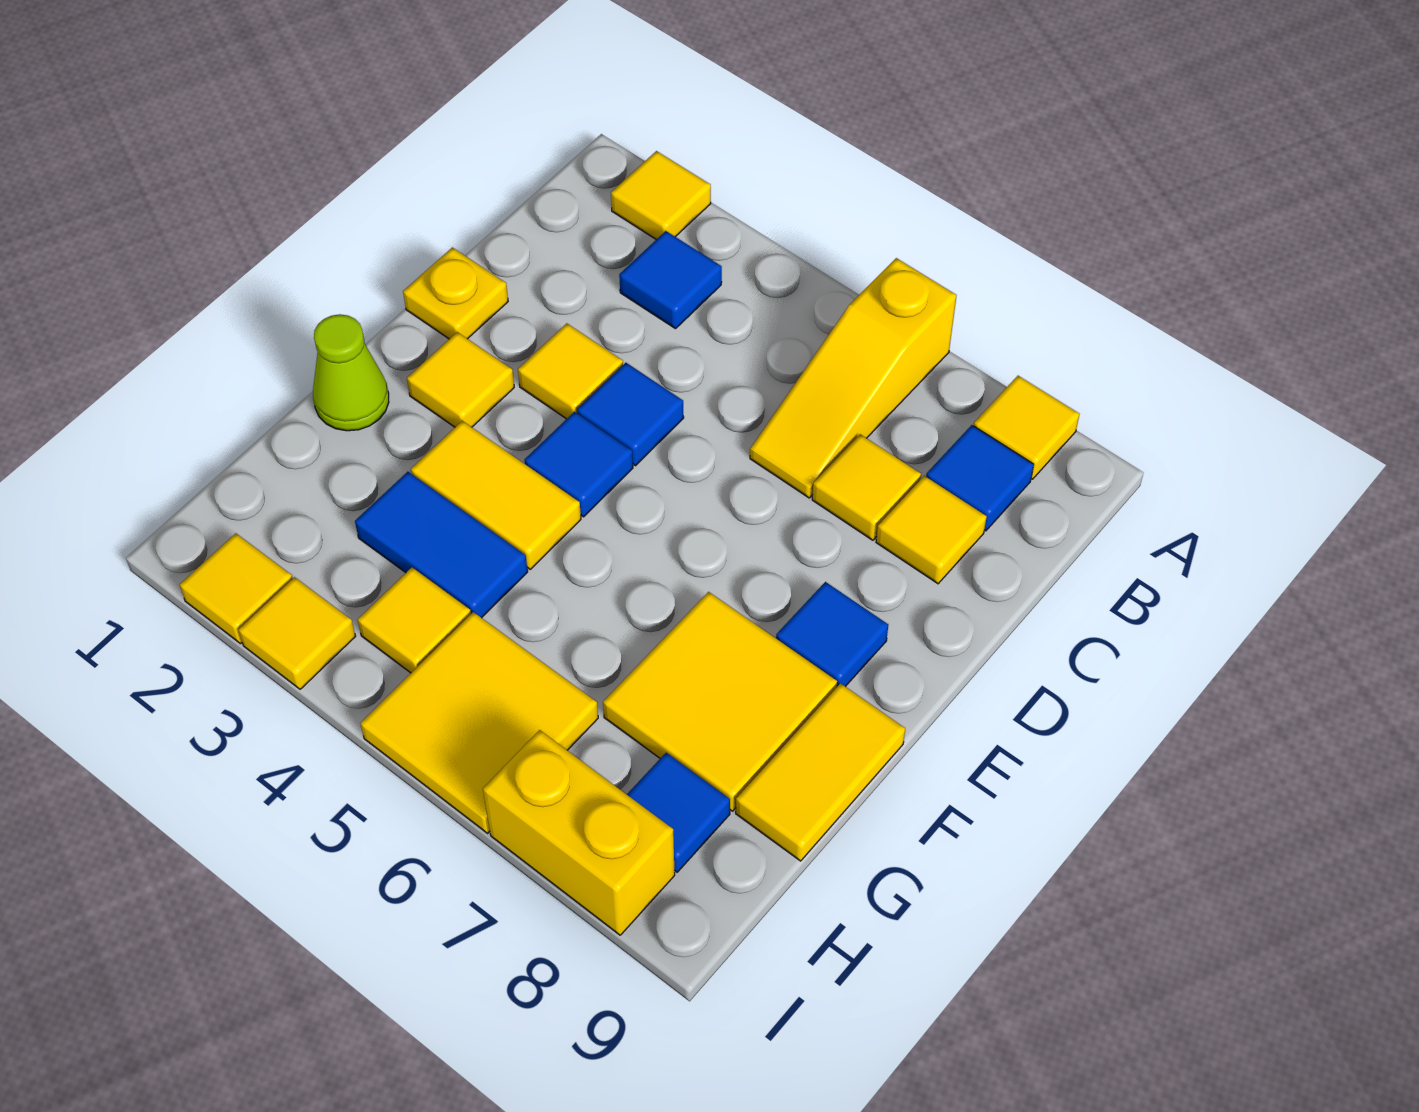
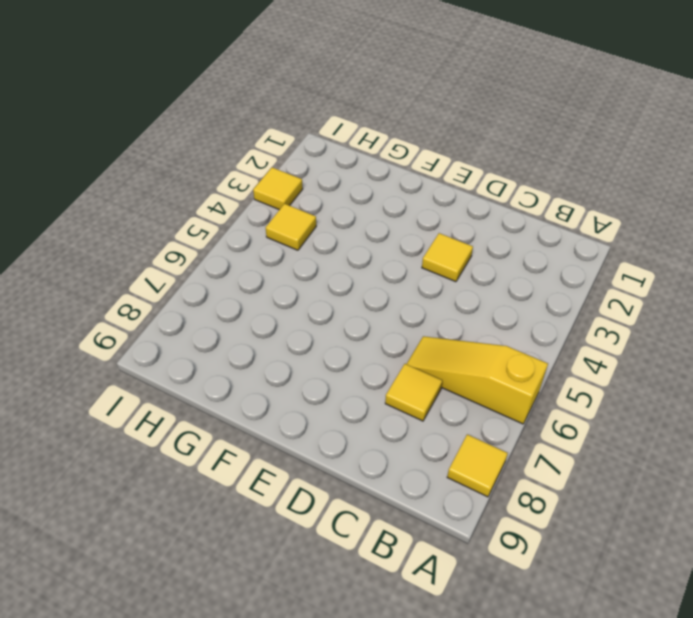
none -> yellow tile A2 level 1
none -> blue tile B3 level 1
none -> blue tile B8 level 1

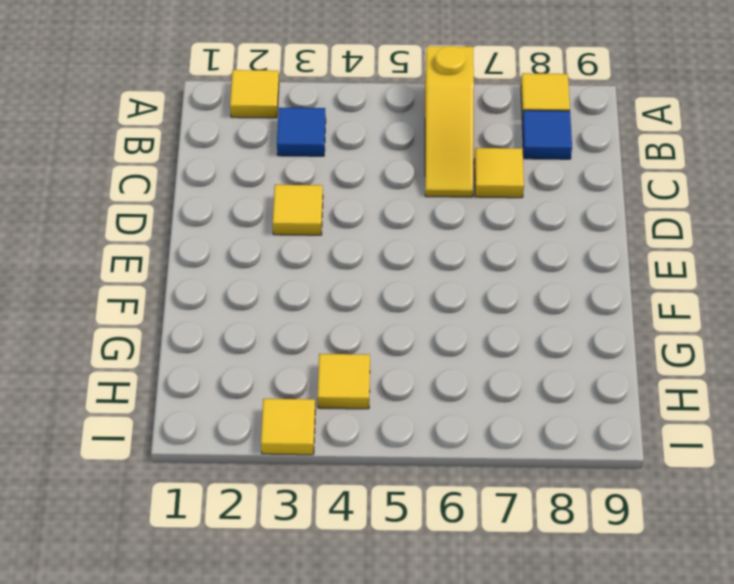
none -> yellow tile C8 level 1
none -> yellow plate D1 level 1
none -> blue tile D4 level 1

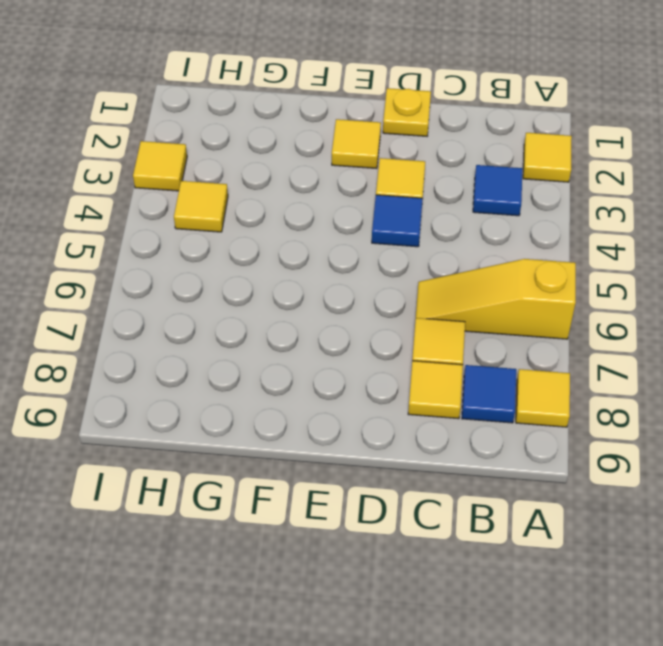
none -> blue tile E4 level 1
none -> blue tile E8 level 1
none -> lime cone F1 level 1

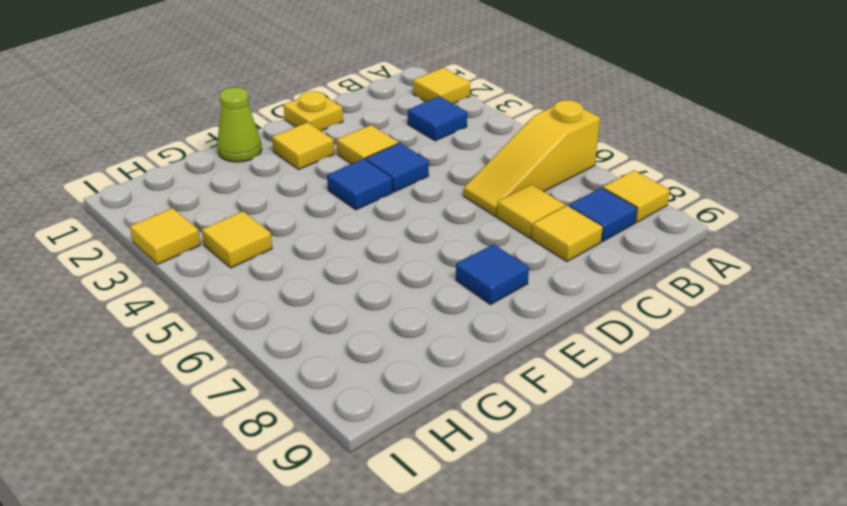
none -> yellow tile F3:F4 level 1
none -> yellow tile F7:G8 level 1
none -> yellow tile F9:G9 level 1

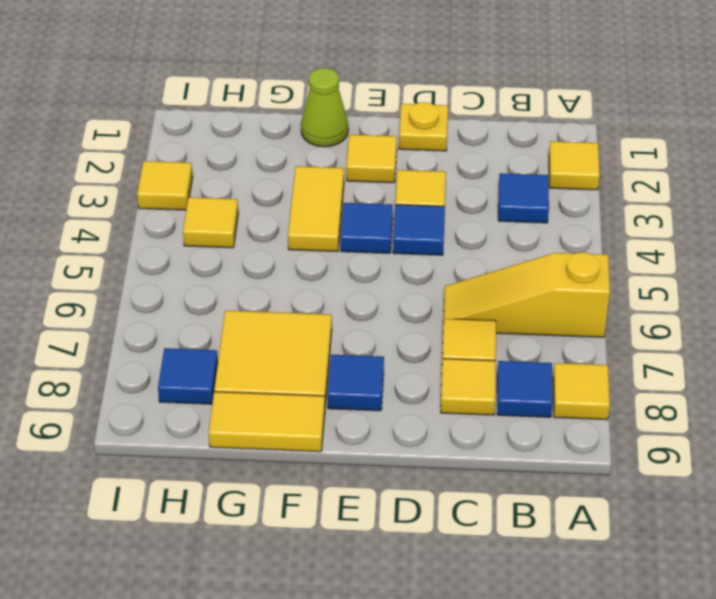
none -> blue tile G3:G4 level 1
none -> yellow tile H5:I6 level 1
none -> yellow tile I2 level 1

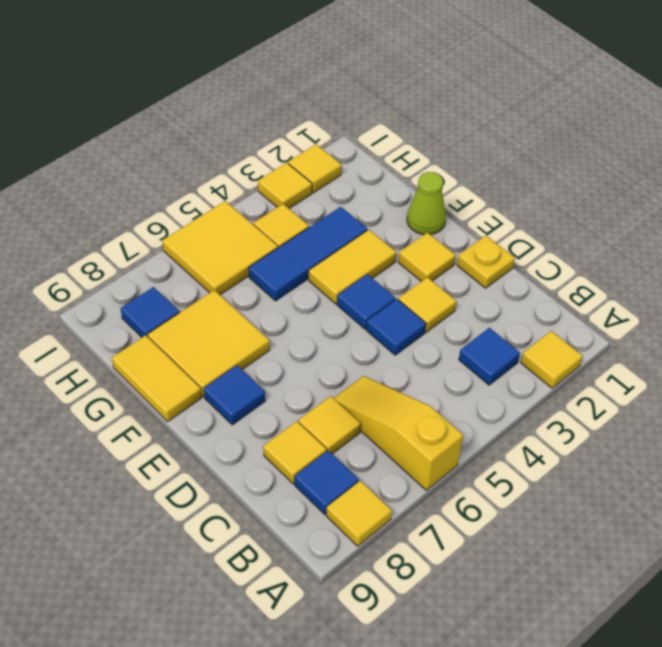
blue tile G3:G5 level 1 -> blue tile G3:G4 level 1
none -> yellow brick I7:I8 level 1

